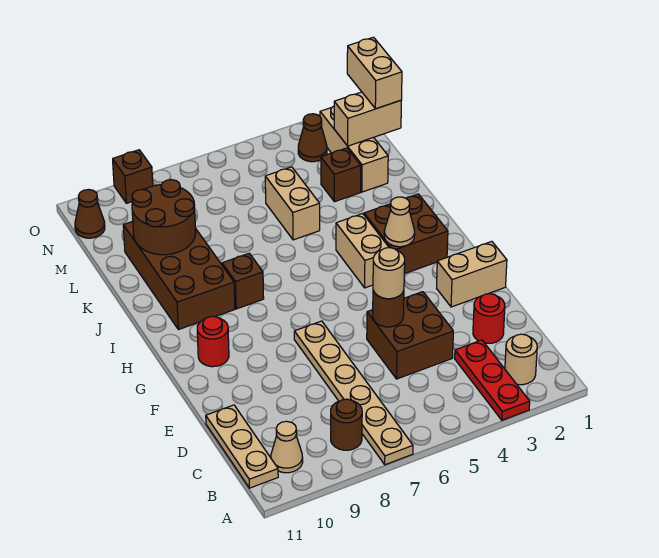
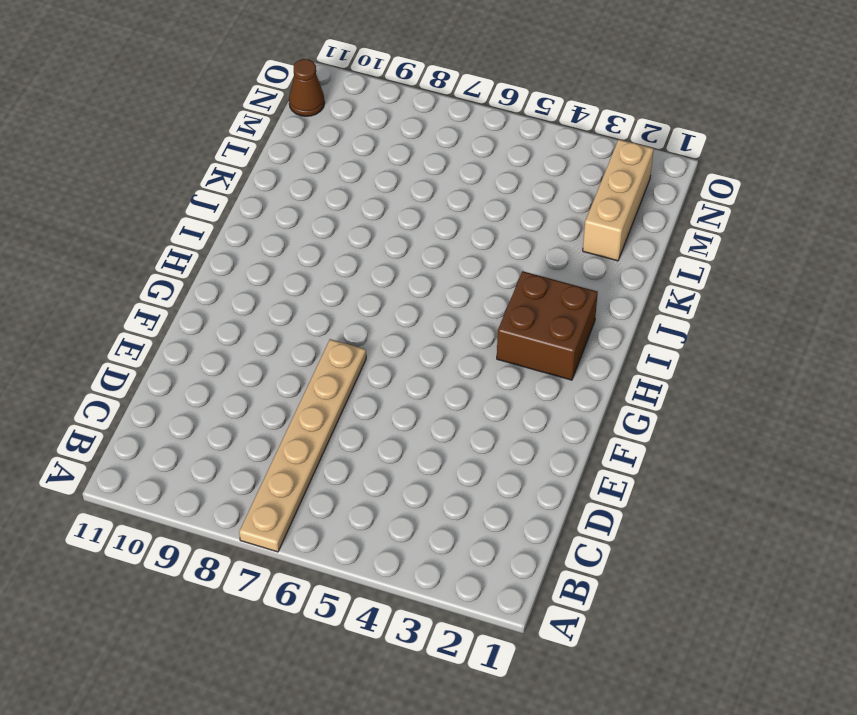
none -> red plate A3:C3 level 1
none -> tan round brick B2 level 1
none -> brown round brick B8 level 1

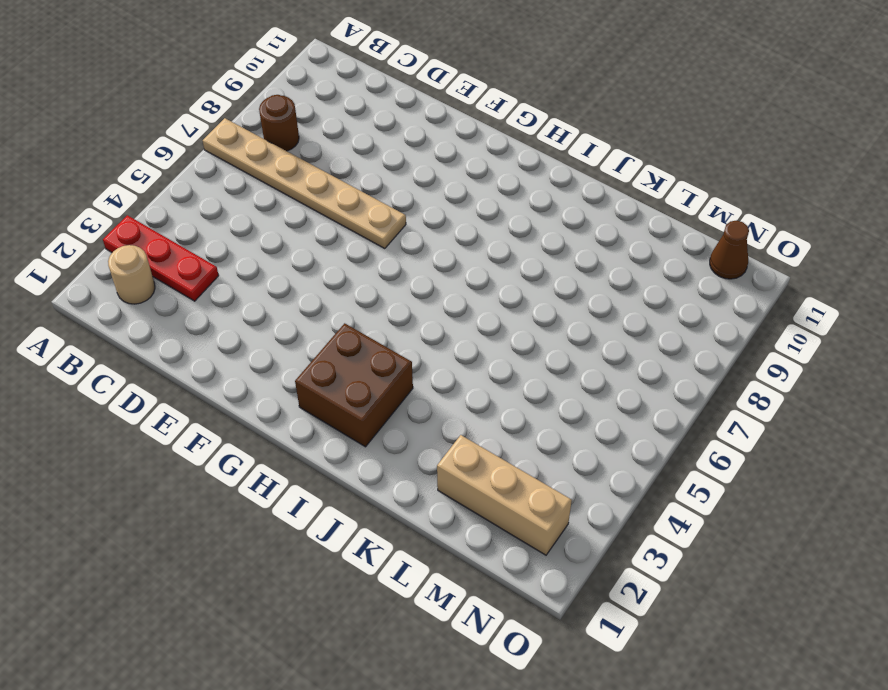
none -> tan cone B10 level 1
none -> tan plate B11:D11 level 1
none -> red round brick D2 level 1

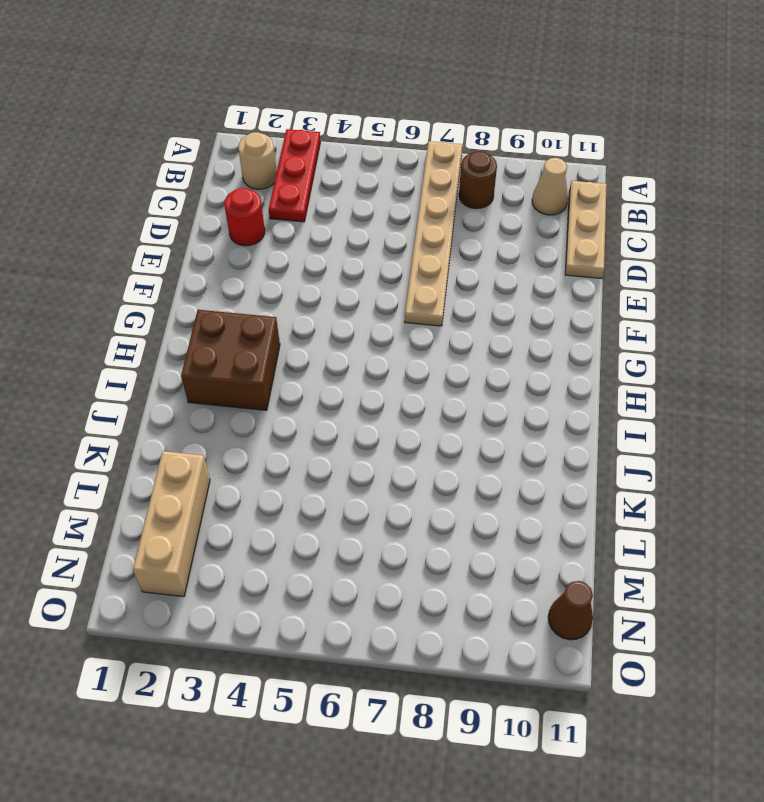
none -> brown brick D4:E5 level 1
none -> tan brick F1:F2 level 1
none -> red round brick G10 level 1

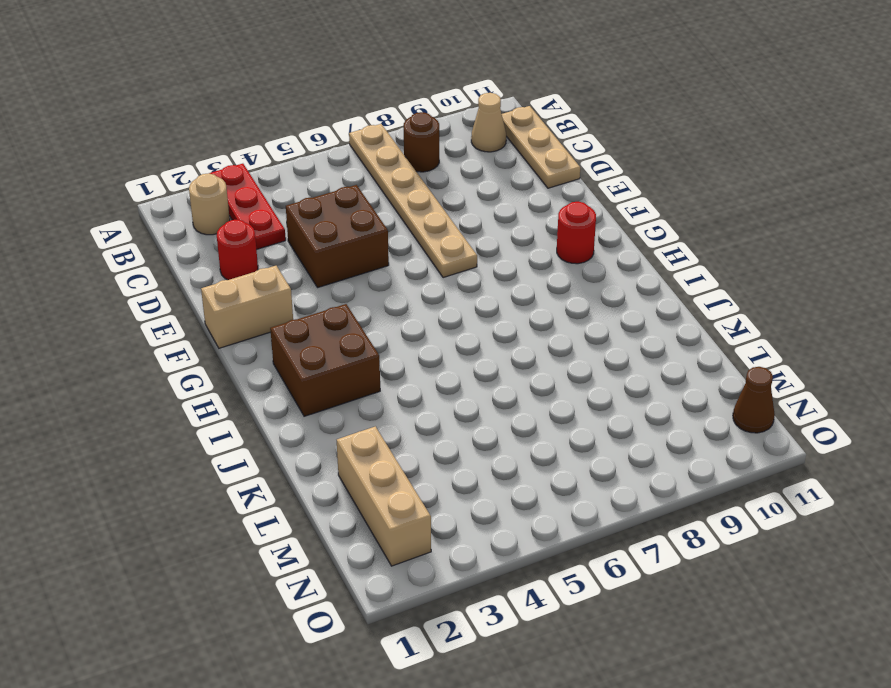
none -> tan brick H4:I4 level 1
none -> brown brick I8 level 1
none -> brown brick I9:L10 level 1

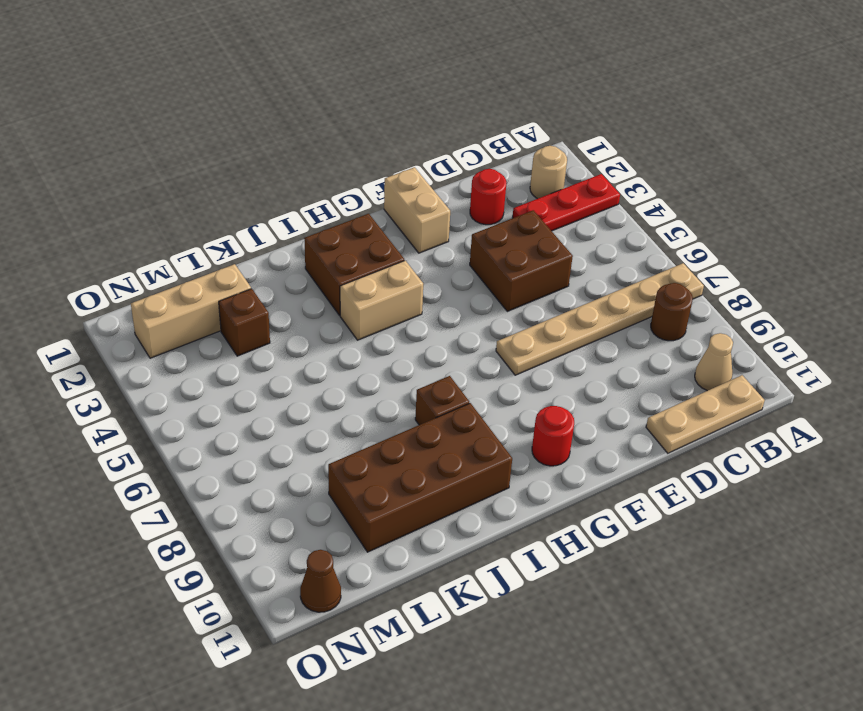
none -> tan brick K5:L5 level 1
none -> brown cone N3 level 1
none -> brown brick O9 level 1

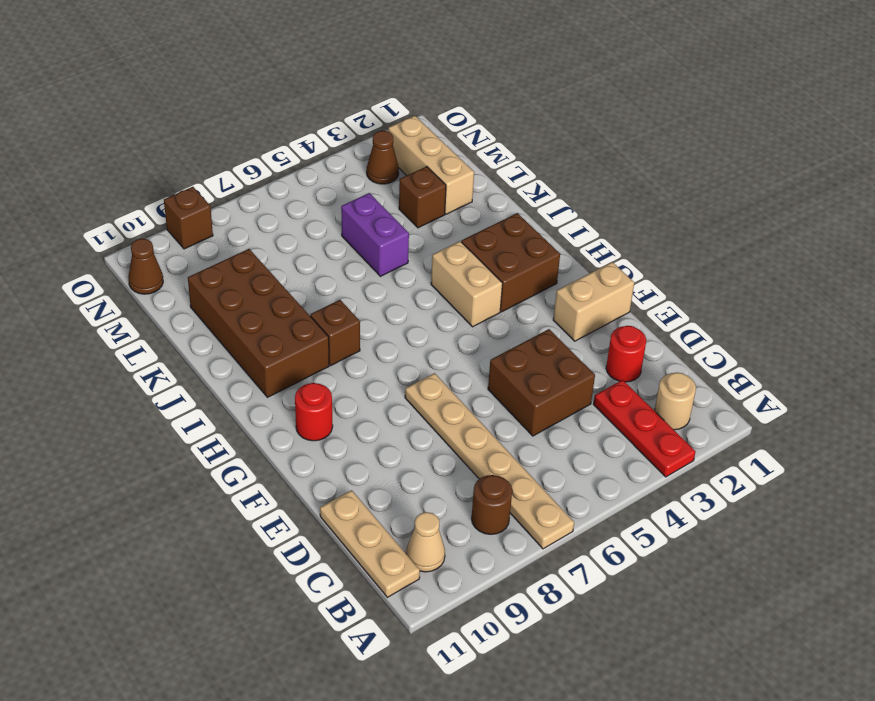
purple brick K5:L5 level 1 -> tan brick K5:L5 level 1
none -> brown round brick E5 level 2
none -> tan cone H3 level 2
none -> brown round brick K9:L10 level 2

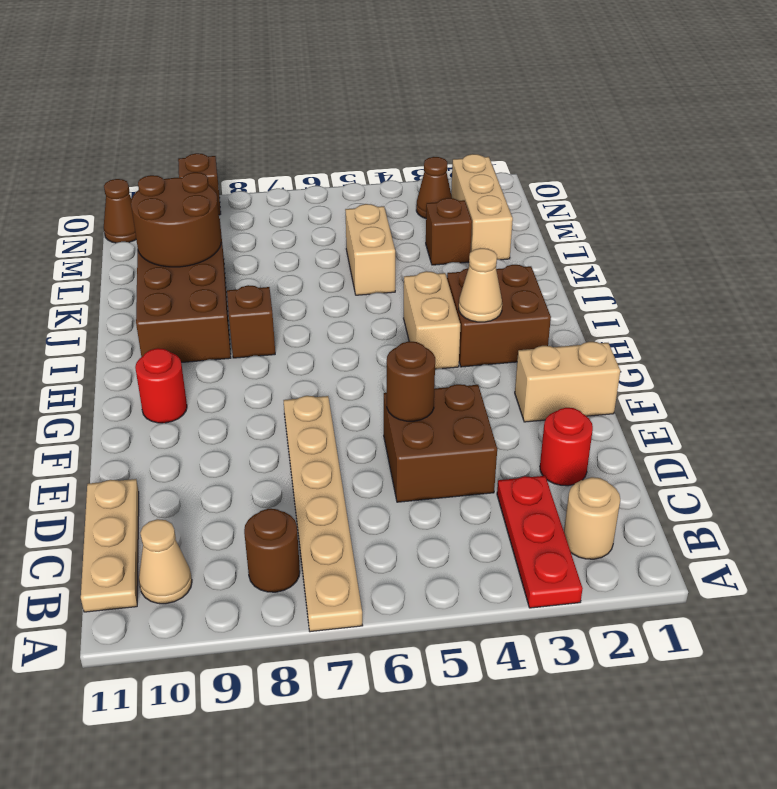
none -> tan brick M1:M2 level 2
none -> tan round brick E5 level 3
none -> tan brick M1:N1 level 3

